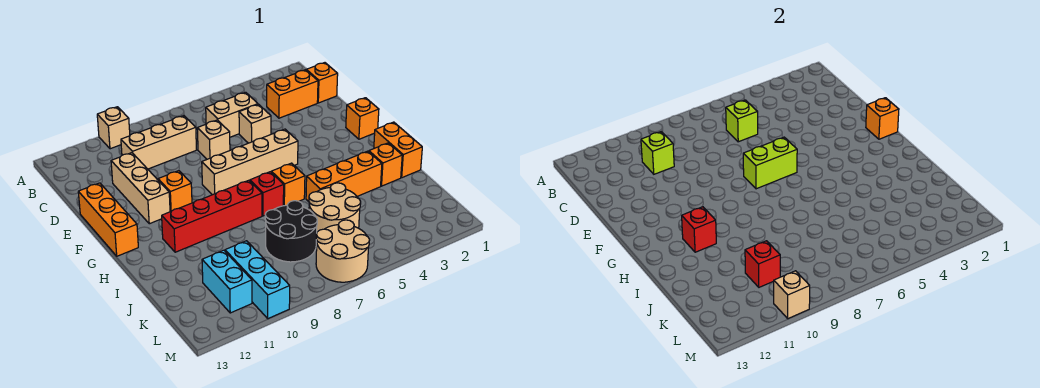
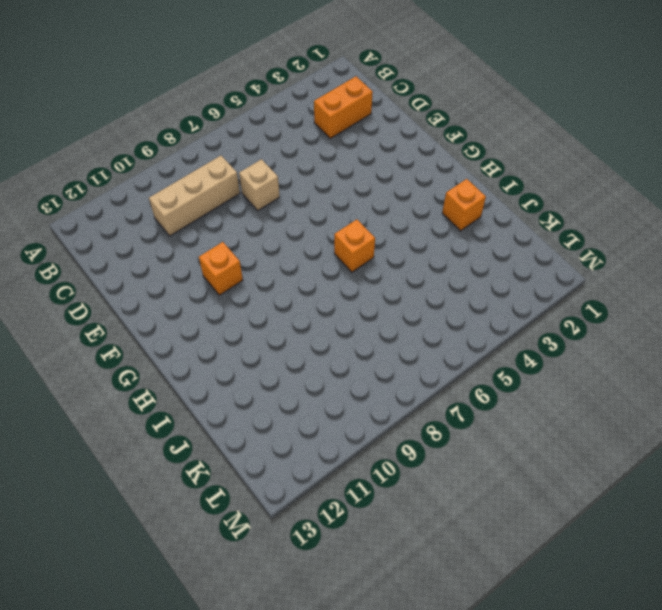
none -> tan brick A10 level 1
none -> orange brick C1 level 1
none -> tan brick C5:C6 level 1
none -> tan brick D5 level 1

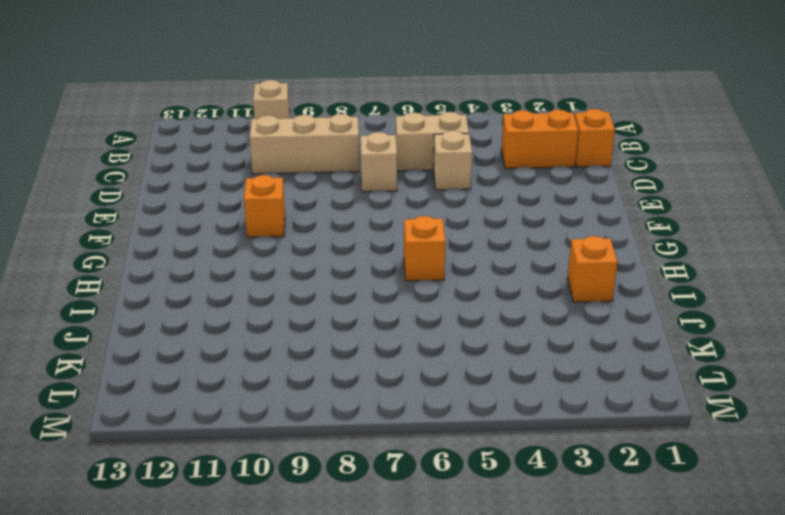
none -> tan brick D11:F11 level 1
none -> orange brick E13:G13 level 1
none -> orange brick F1 level 1
none -> tan brick F5:F8 level 1

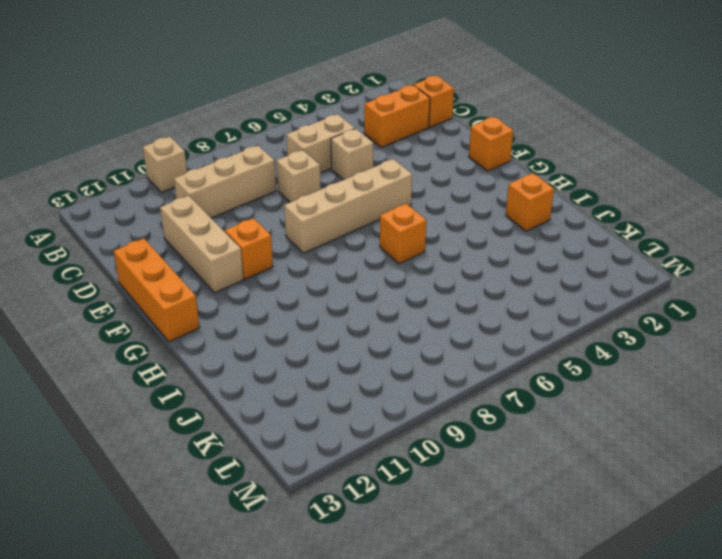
none -> orange brick H1:I1 level 1
none -> red brick H7 level 1
none -> red brick H8:H11 level 1
none -> orange brick I3:I5 level 1

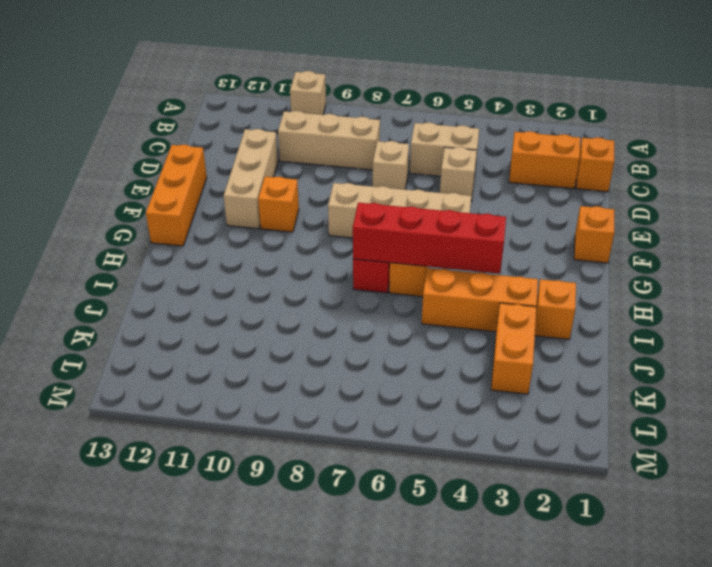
red brick H4:H7 level 2 -> red brick H8:H11 level 1
orange brick J3:K3 level 1 -> orange brick H1:I1 level 1
none -> tan round brick J5:K6 level 1
none -> black round brick J7:K8 level 1
none -> cyan brick K10:M10 level 1
none -> cyan brick K11:L11 level 1

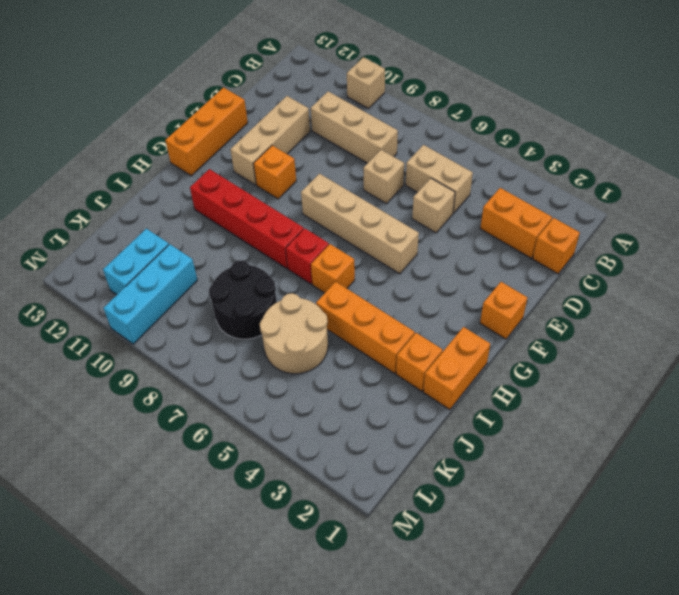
none -> tan round brick L6:M7 level 1
none -> lime brick C6 level 2
none -> lime brick C10 level 2
none -> orange brick F1 level 2

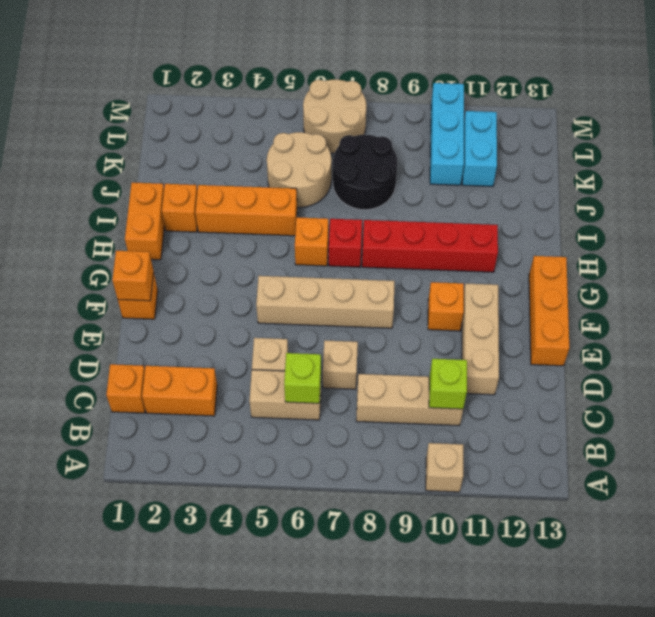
none -> lime brick F6:F7 level 2
none -> red brick H11 level 2
none -> red brick K10 level 2
none -> tan brick M10 level 2

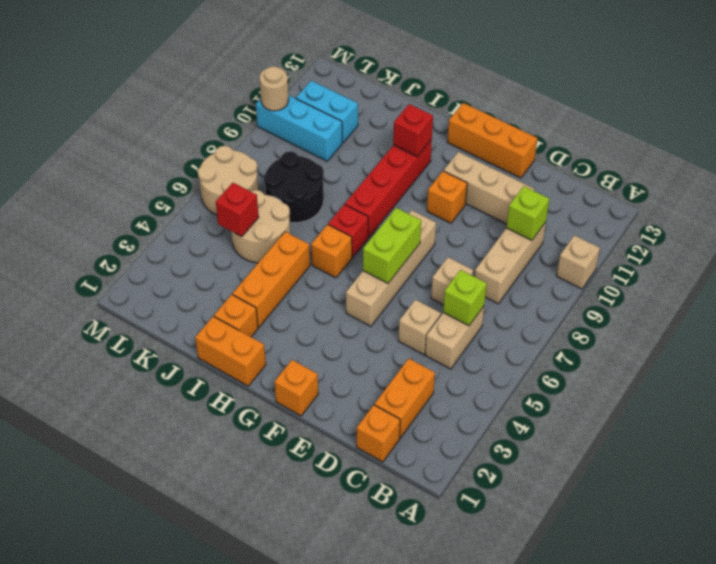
red brick K5 level 2 -> red brick K10 level 2
tan round brick M10 level 2 -> tan brick M10 level 2
none -> orange brick F1 level 2

